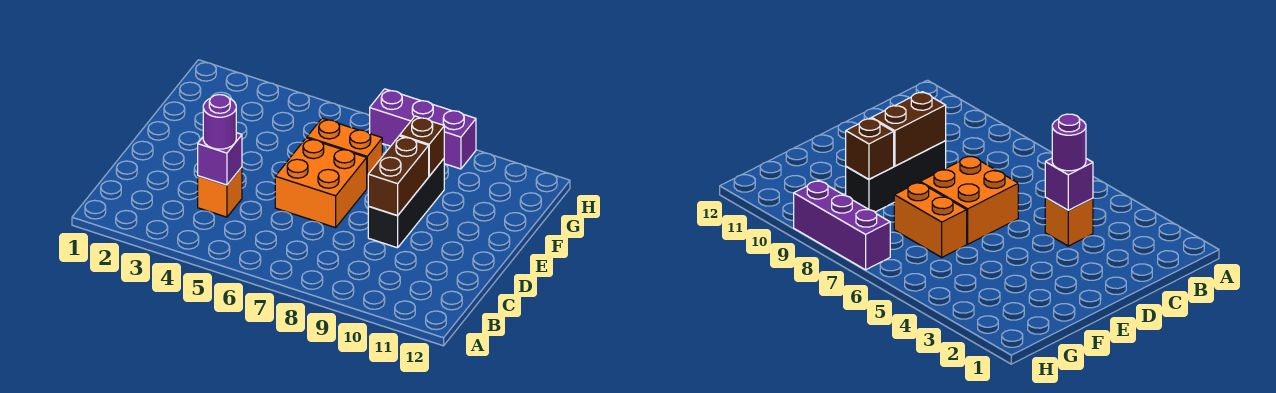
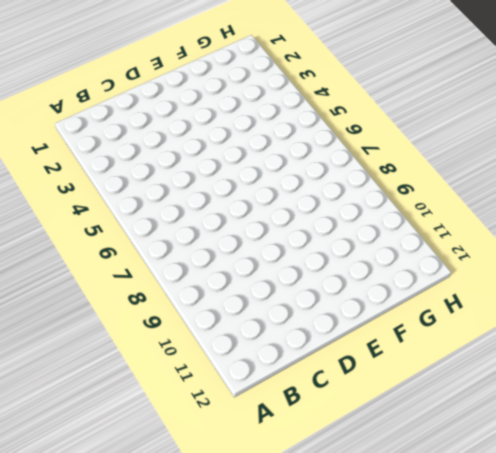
none -> orange brick C4 level 1
none -> orange brick D6:E7 level 1

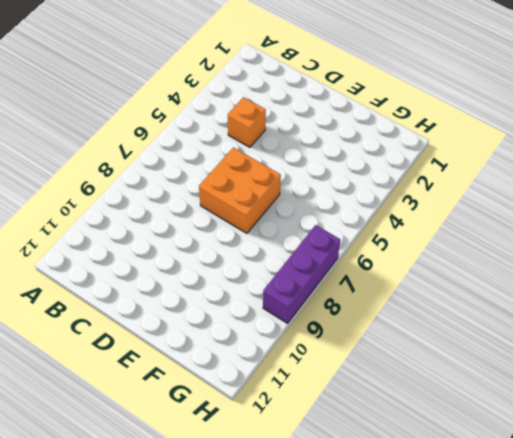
none -> black brick D9:F9 level 1
none -> orange brick F6:F7 level 1

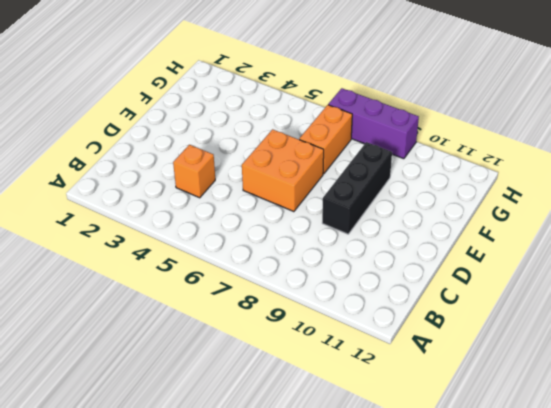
orange brick F7:G7 level 1 -> orange brick F6:F7 level 1
none -> purple brick C4 level 2
none -> brown brick D9:E9 level 2

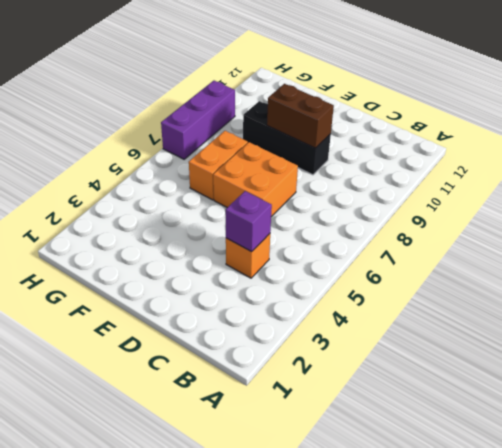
none -> brown brick F9 level 2
none -> purple round brick C4 level 3

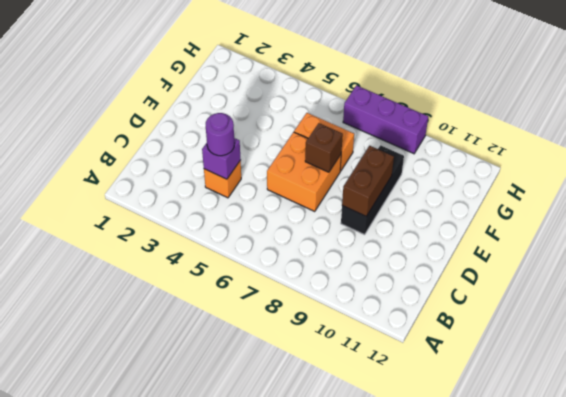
brown brick E7 level 2 -> brown brick F9 level 2

